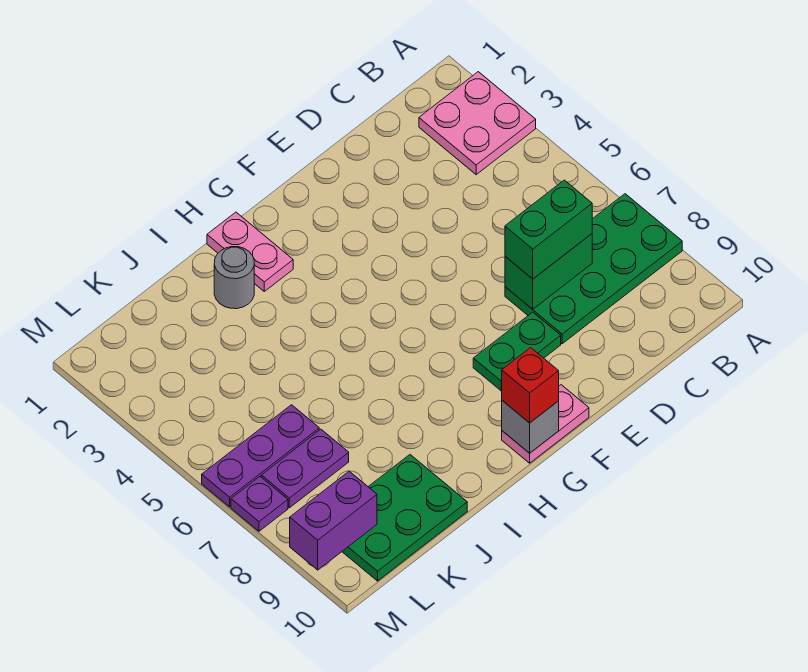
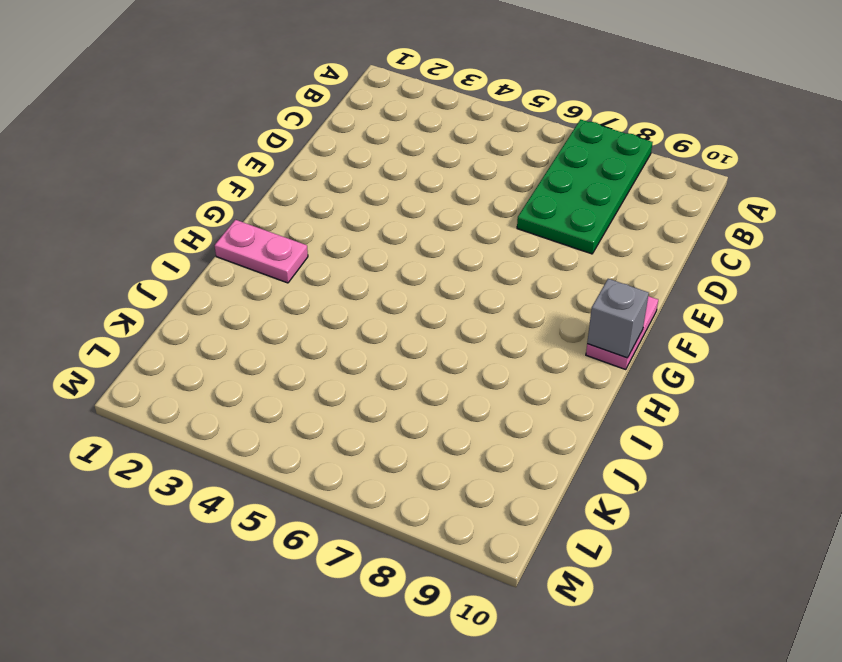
none -> pink plate A2:B3 level 1
none -> green plate E8:F8 level 1
none -> grey round brick I2 level 1

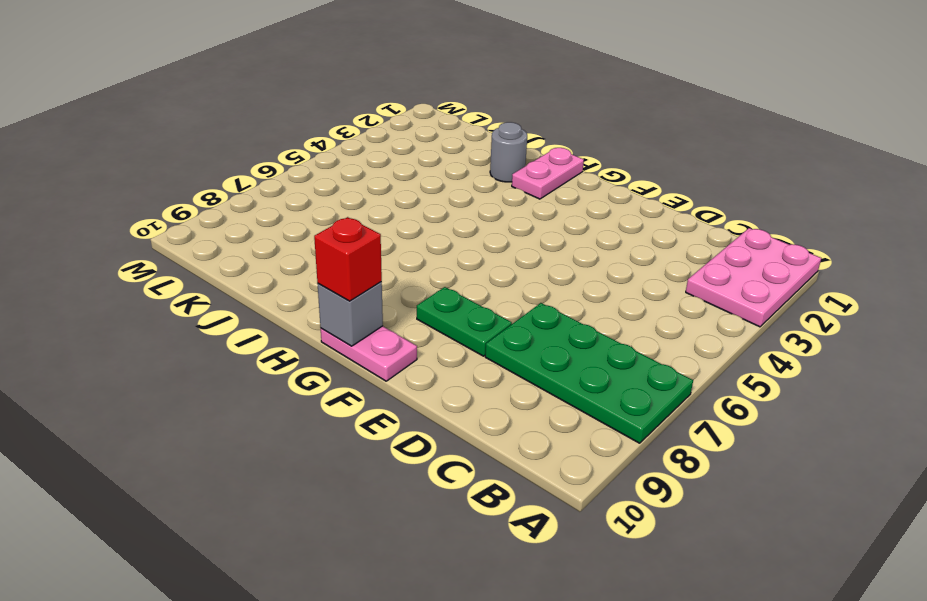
pink plate A1:B3 level 1 -> pink plate A2:B3 level 1
none -> green plate J9:L10 level 1
none -> purple plate K6:M6 level 1
none -> purple plate K7:L7 level 1

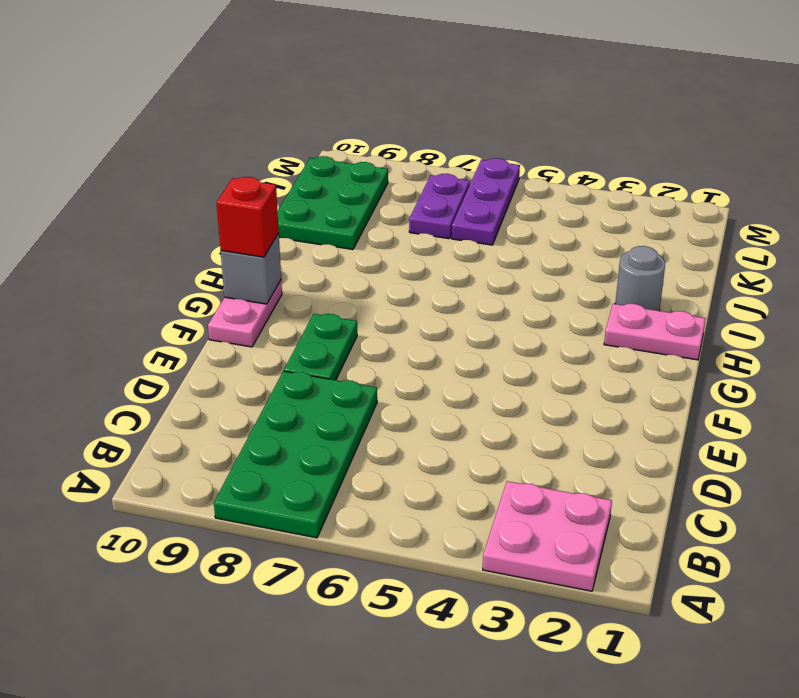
none -> purple plate M7 level 1
none -> green brick C7:D7 level 2
none -> purple brick L9:M9 level 2

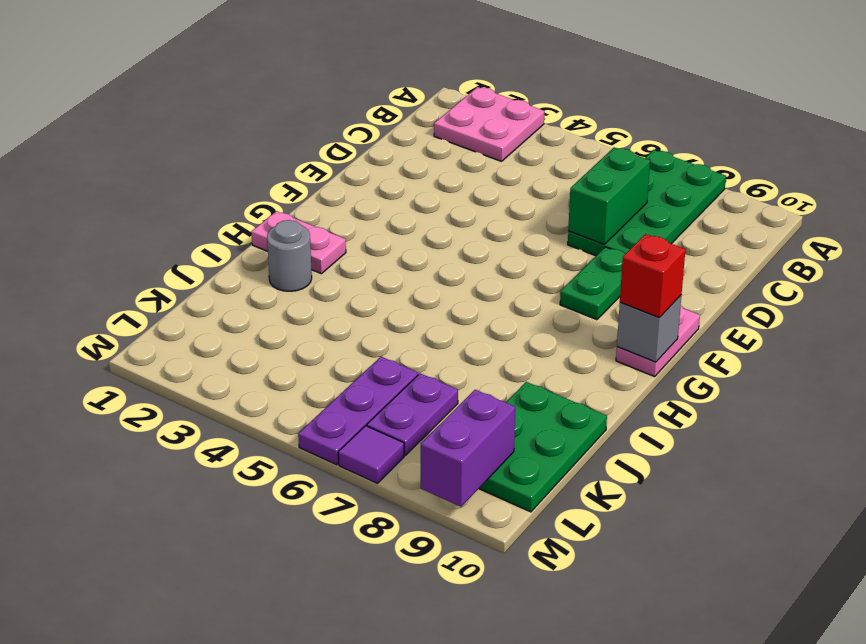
purple tile M7 level 1 -> purple plate M7 level 1
none -> green brick C7:D7 level 3

